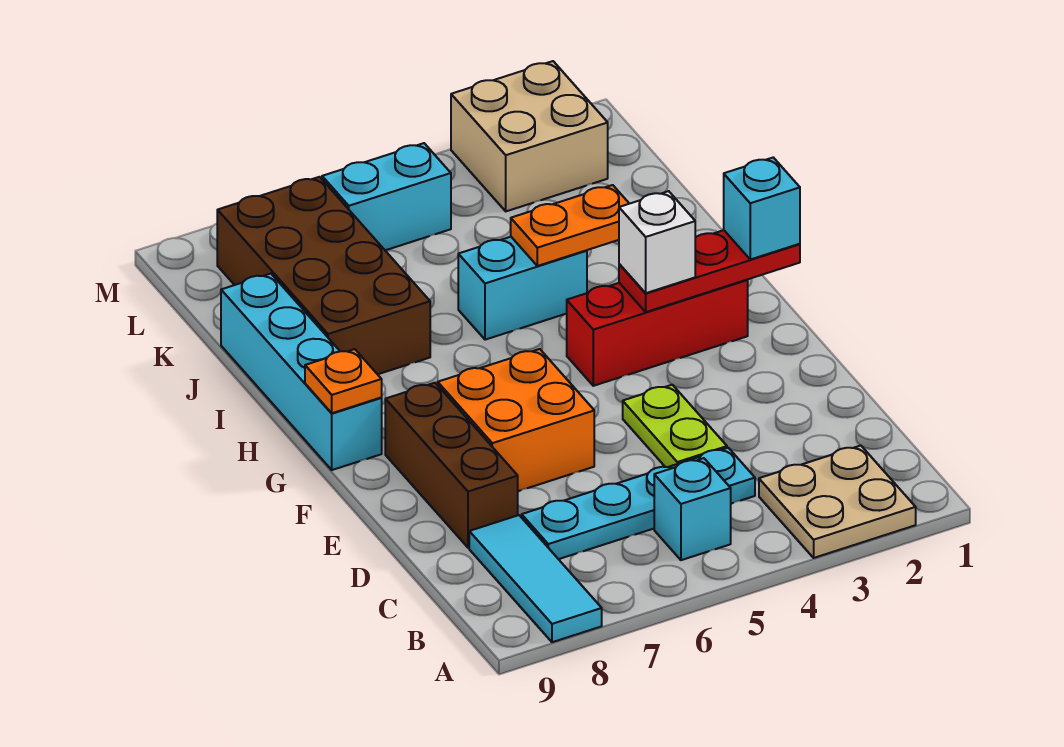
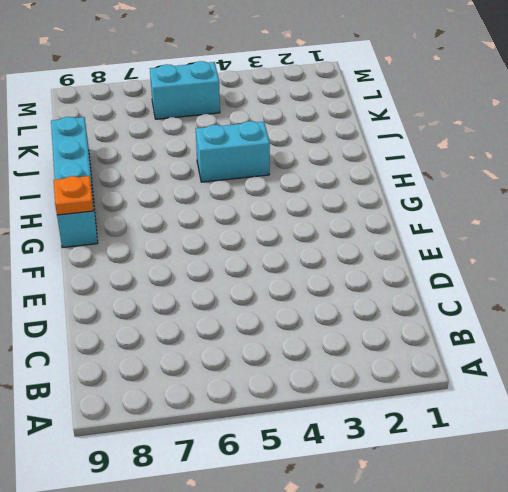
none -> tan plate A2:B3 level 1
none -> cyan tile A8:C8 level 1
none -> cyan brick B5 level 1

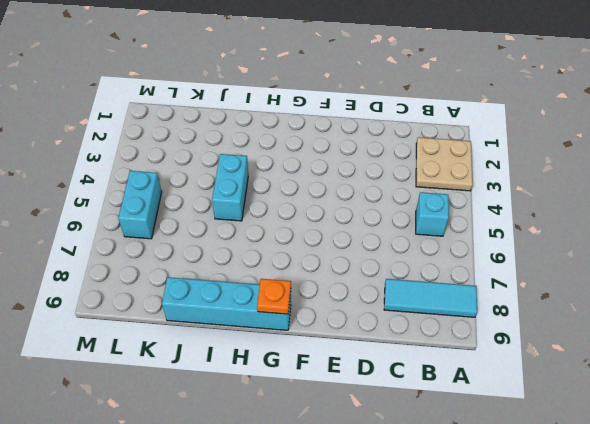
none -> cyan plate C4:C7 level 1
none -> lime plate D4:E4 level 1
none -> brown brick D8:F8 level 1

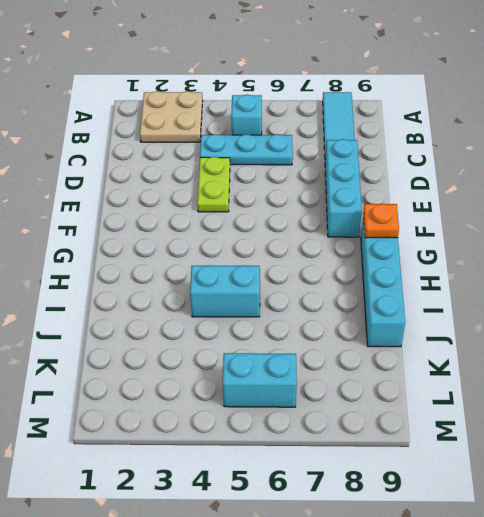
cyan plate C4:C6 level 1 -> cyan plate C4:C7 level 1
cyan brick D8:F8 level 1 -> brown brick D8:F8 level 1
none -> orange brick E6:F7 level 1
none -> red brick G2:G4 level 1
none -> brown brick I7:L8 level 1

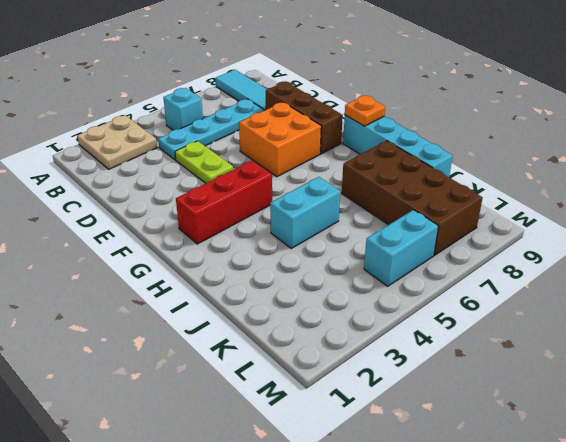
none -> tan brick L2:M3 level 1
none -> red plate G1:G3 level 2
none -> orange plate I3:I4 level 2

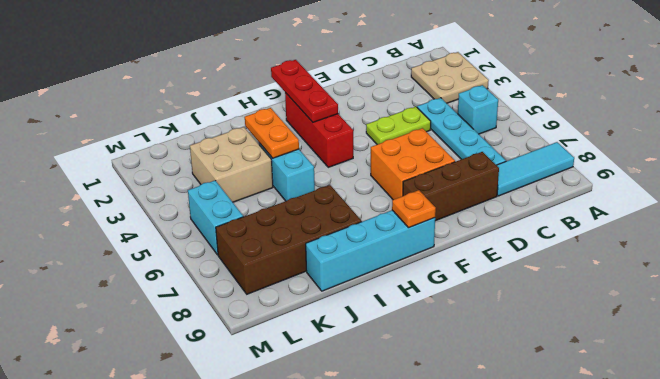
tan brick J3:K4 level 1 -> tan brick L2:M3 level 1
none -> cyan brick G1 level 3
none -> white brick G3 level 3

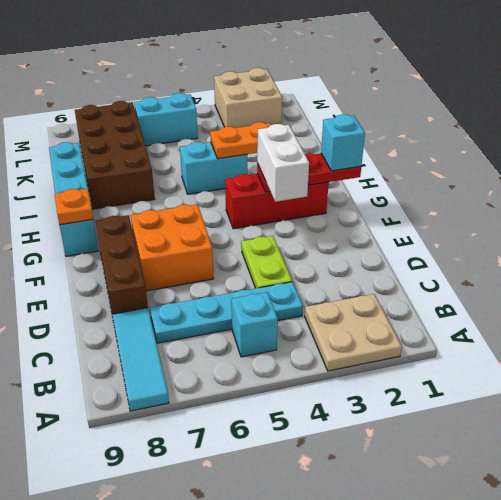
white brick F3:G3 level 3 -> white brick G3 level 3

